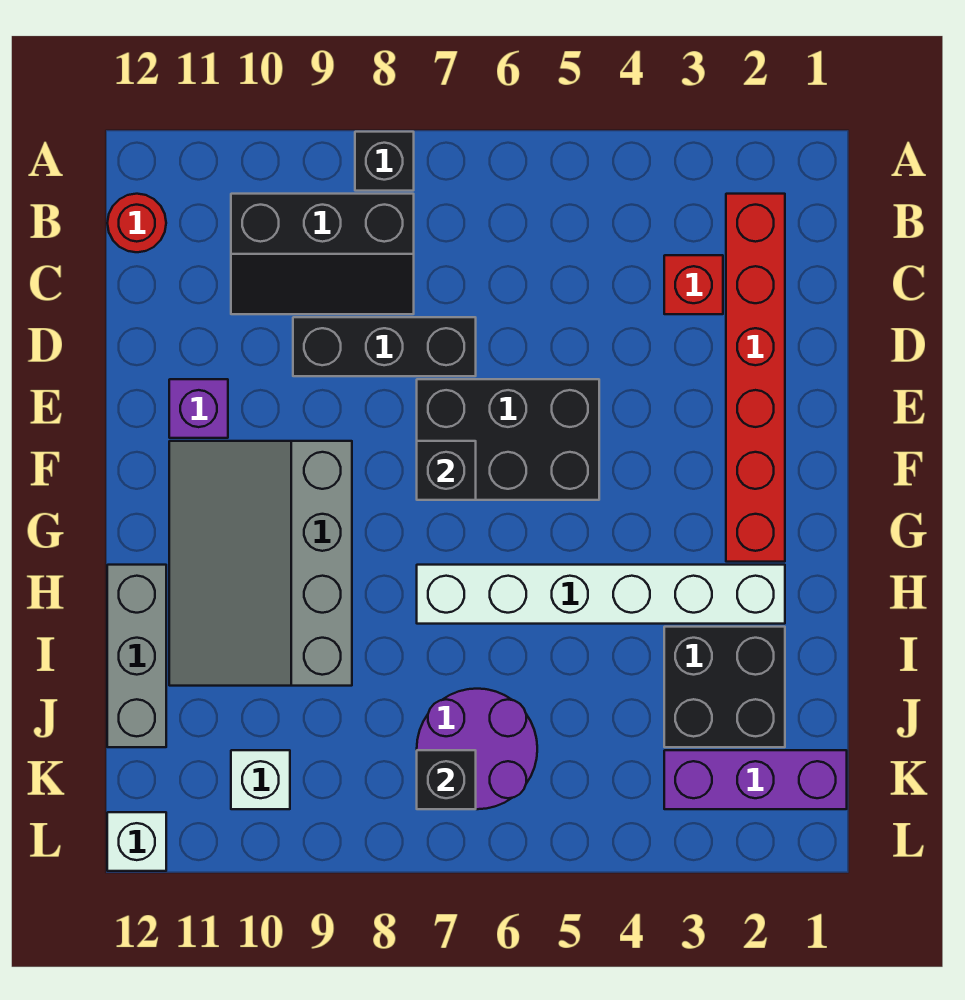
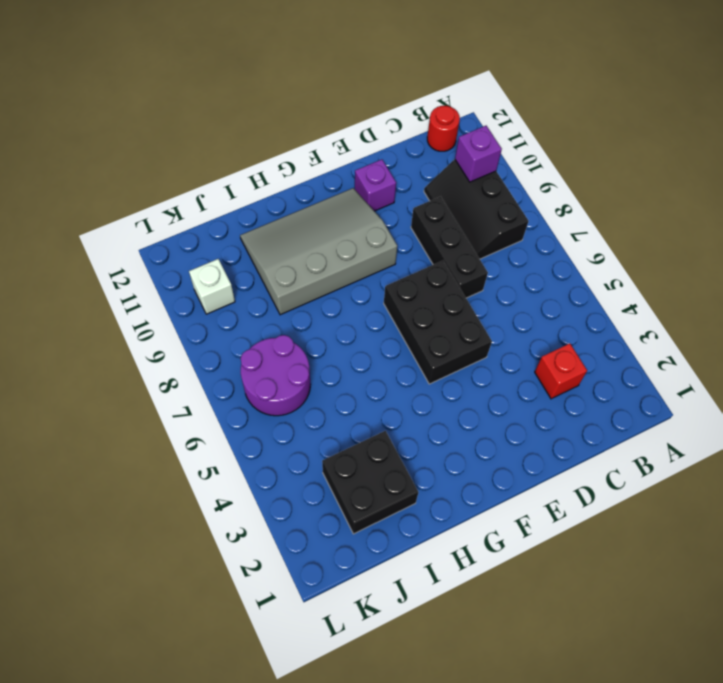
purple brick B10 level 2 -> none
none -> black brick A8 level 1
none -> red brick B2:G2 level 1
none -> white brick H2:H7 level 1

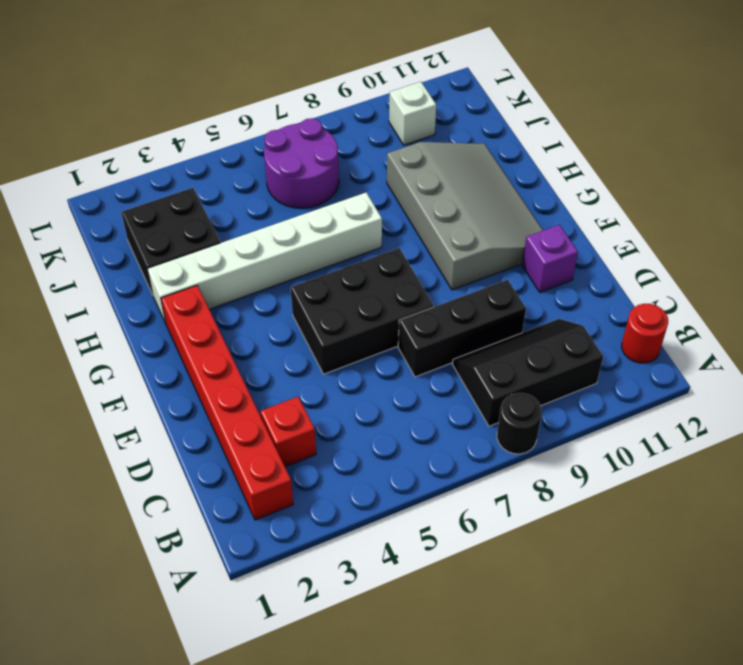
black round brick A8 level 1 -> black brick A8 level 1
none -> grey brick H12:J12 level 1
none -> purple brick K1:K3 level 1
none -> white brick L12 level 1

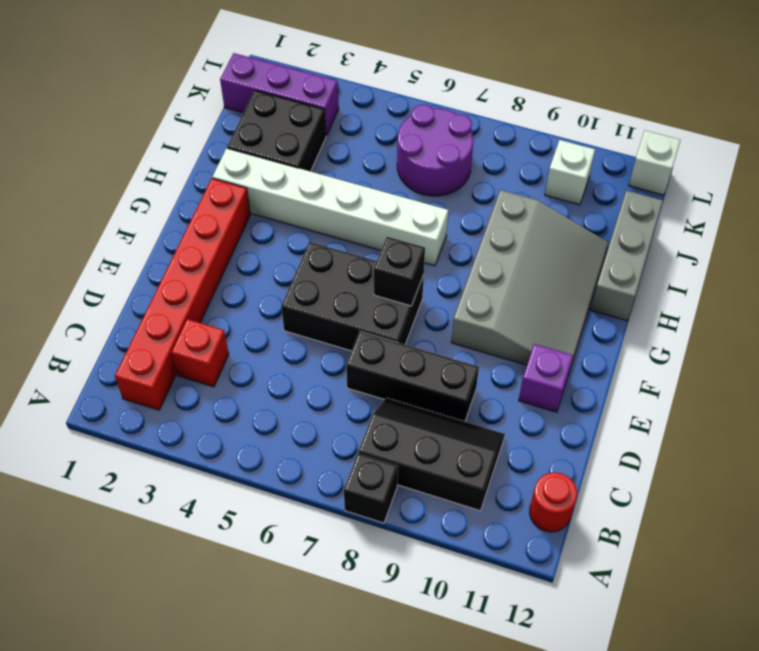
none -> black brick K7 level 2

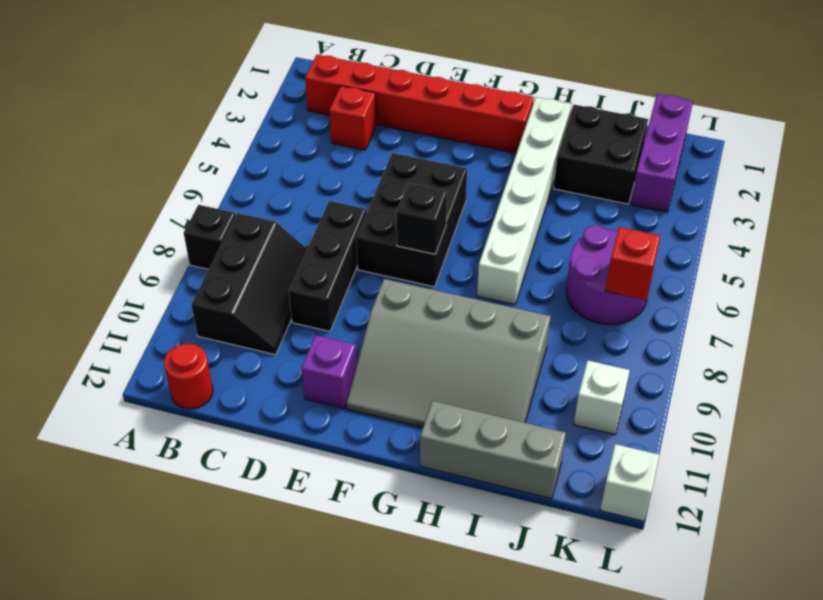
red brick K7 level 2 -> black brick K7 level 2

